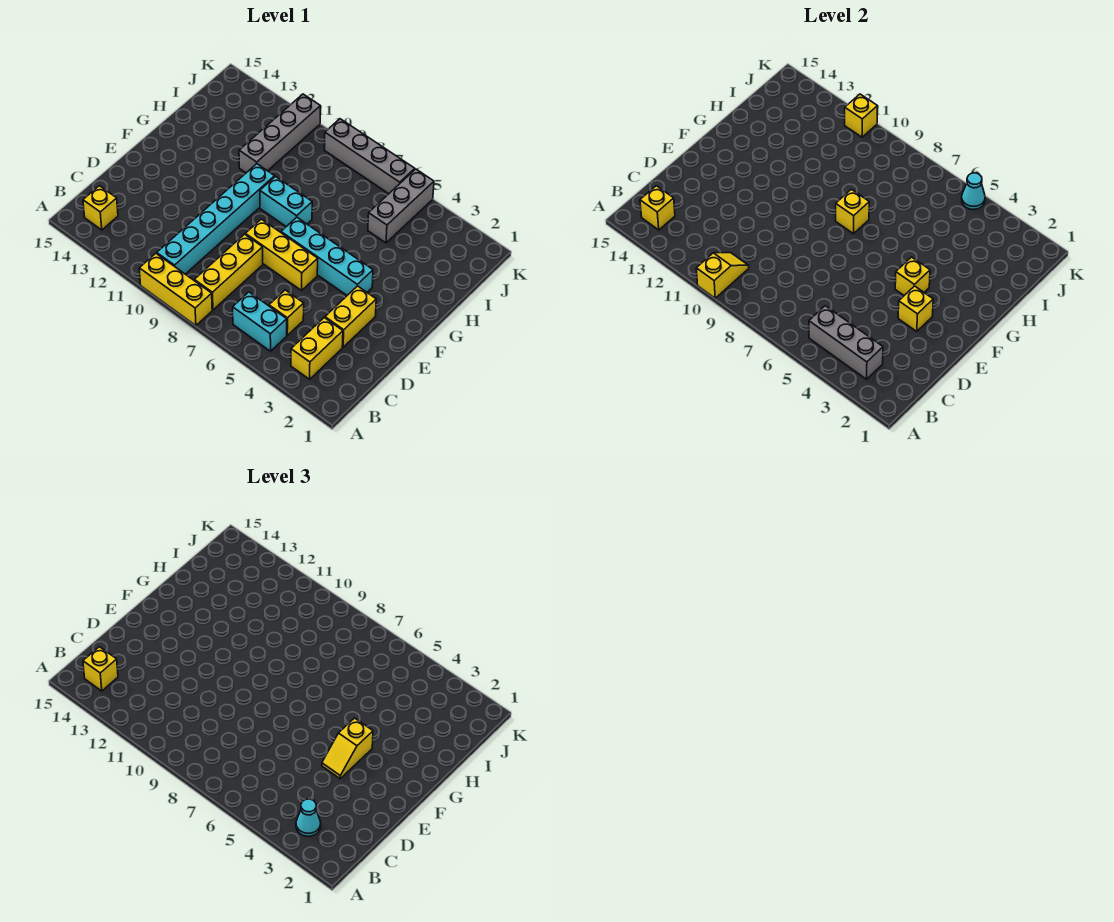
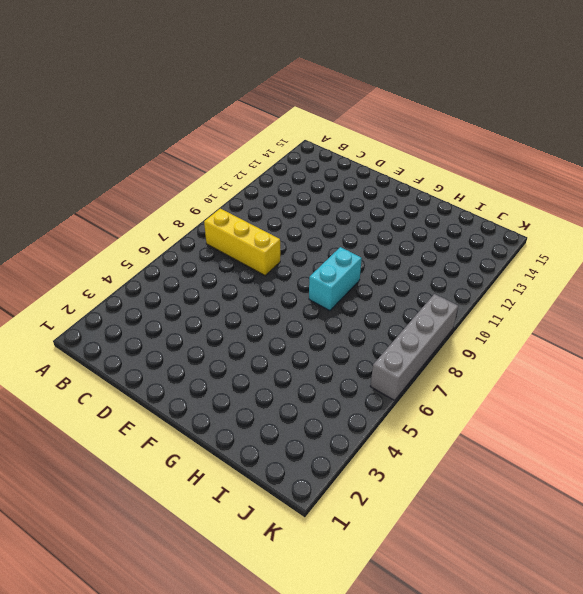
none -> yellow brick A8:A10 level 1
none -> yellow brick B3:C3 level 1
none -> cyan brick B5:B6 level 1

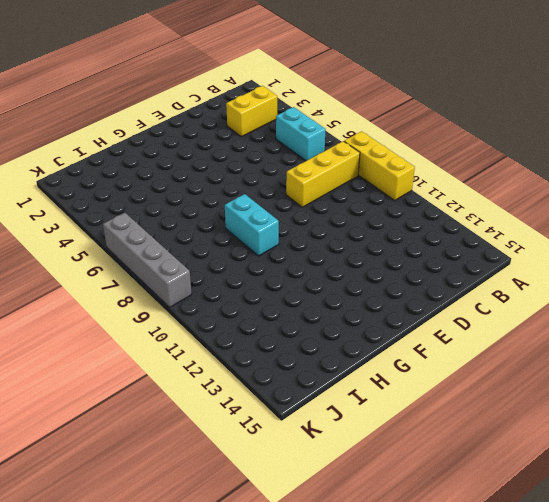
none -> cyan brick B10:G10 level 1
none -> yellow brick B14 level 1
none -> yellow brick C5 level 1

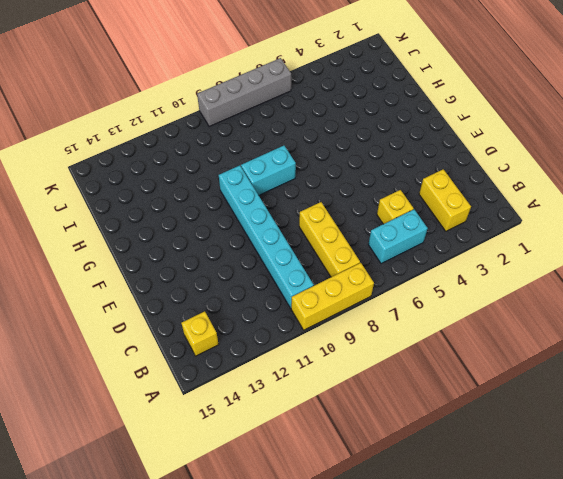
none -> yellow brick D3:E3 level 1
none -> yellow brick E6:E8 level 1
none -> cyan brick F4:F7 level 1

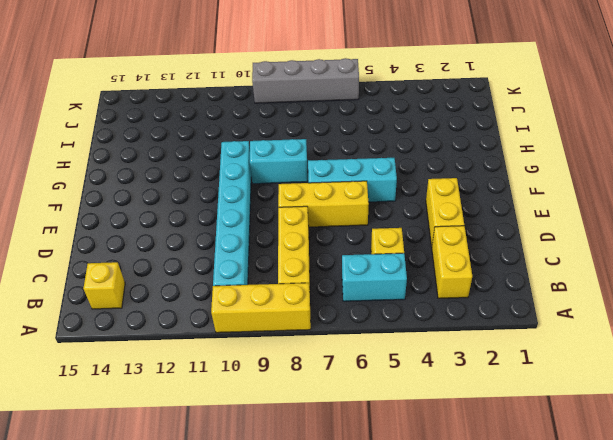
cyan brick F5:F7 level 1 -> cyan brick F4:F7 level 1
none -> grey brick H11:K11 level 1
none -> grey brick I5:K5 level 1
none -> yellow slope A10:B10 level 2 top A

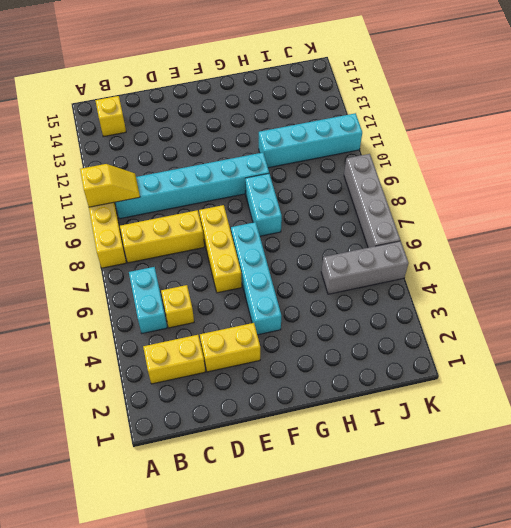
cyan brick H11:K11 level 1 -> grey brick H11:K11 level 1
none -> grey brick B3:B5 level 2
none -> yellow brick B14 level 2
none -> yellow brick E3 level 2

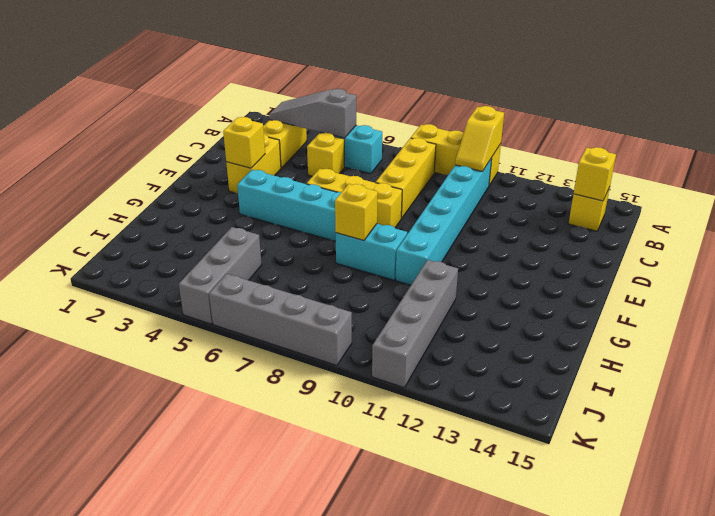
grey slope B3:B5 level 2 top 5 -> grey brick B3:B5 level 2
none -> yellow brick F4 level 2
none -> cyan cone K5 level 2
none -> yellow brick K11 level 2

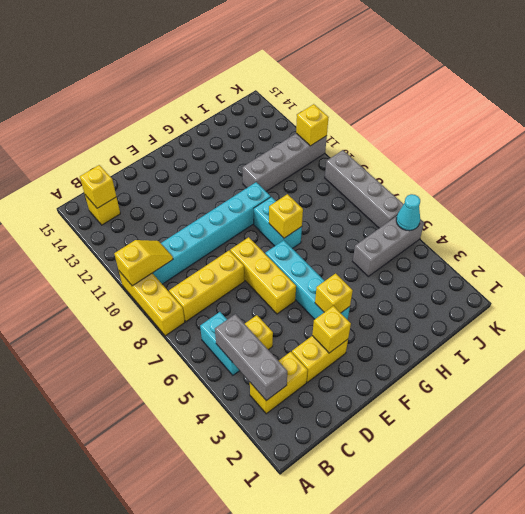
none -> cyan cone B3 level 3
none -> yellow brick B14 level 3
none -> yellow slope E4:F4 level 3 top F

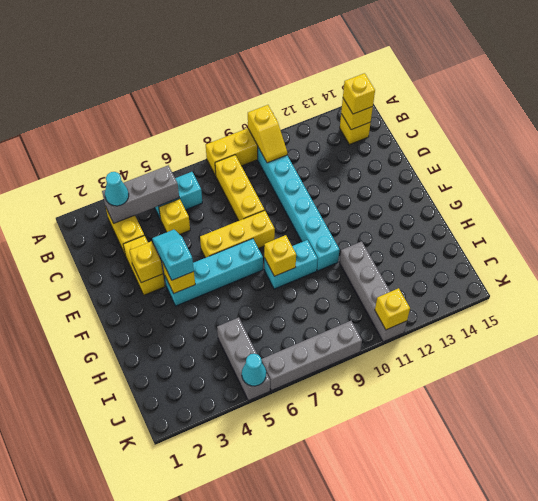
cyan slope E4:F4 level 3 top F -> yellow slope E4:F4 level 3 top F

